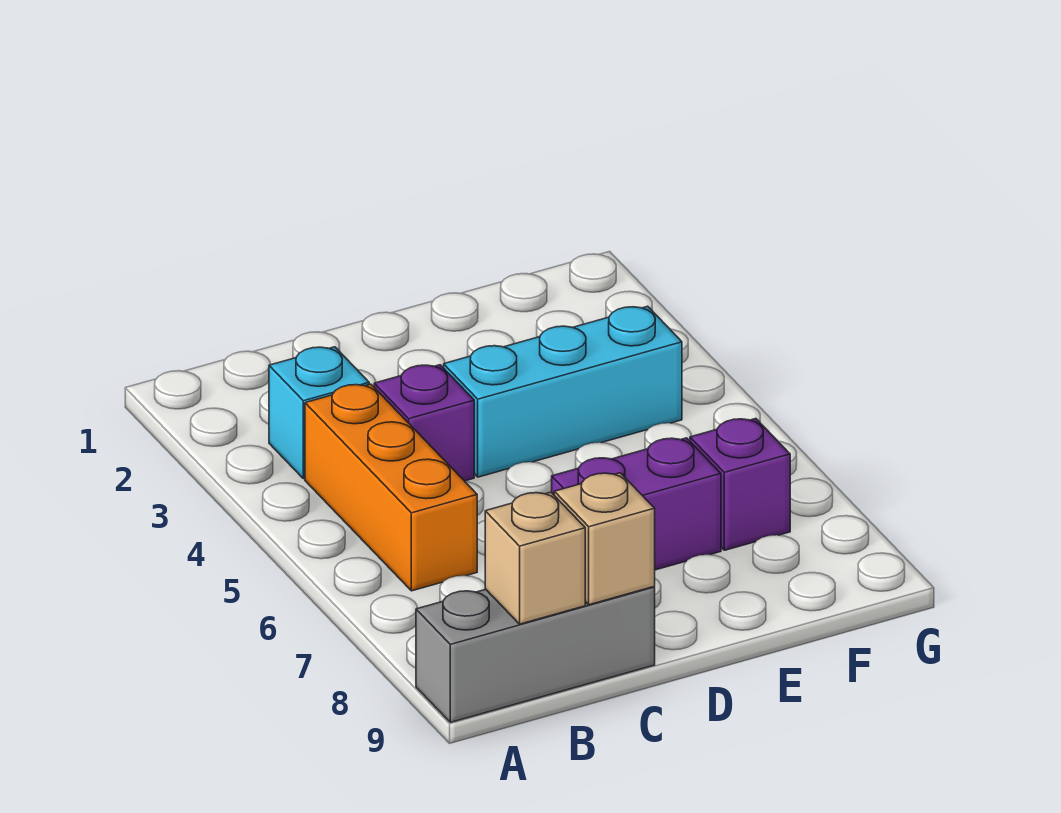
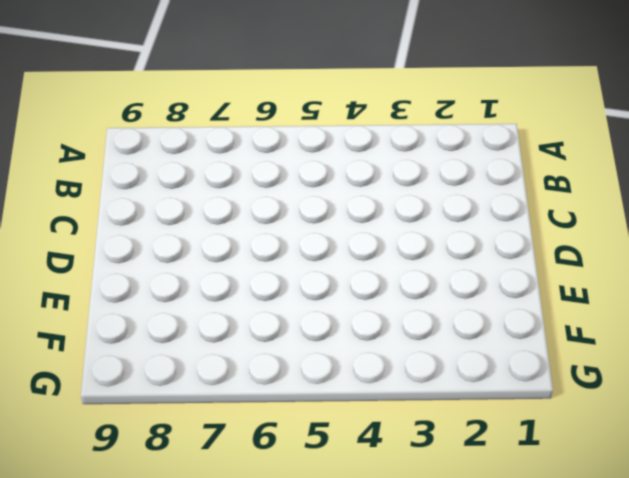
none -> grey brick A9:C9 level 1
none -> cyan brick B3 level 1

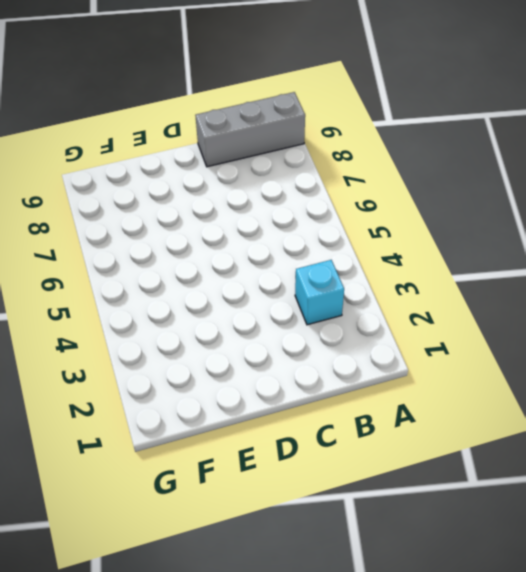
none -> orange brick B4:B6 level 1
none -> purple brick C4 level 1

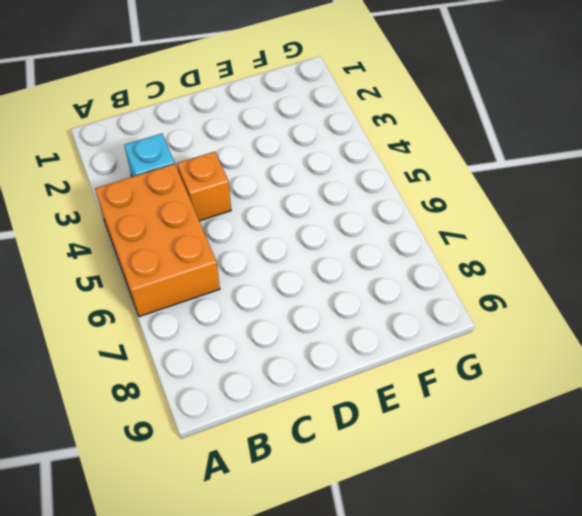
orange brick A4:B6 level 1 -> orange brick B4:B6 level 1
orange brick C4 level 1 -> purple brick C4 level 1
none -> grey brick A9:C9 level 1
none -> cyan brick D4:F4 level 1

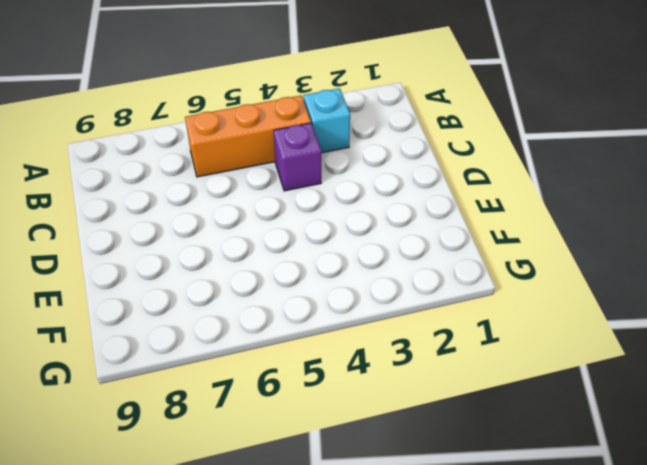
none -> grey brick A9:C9 level 1
none -> cyan brick D4:F4 level 1

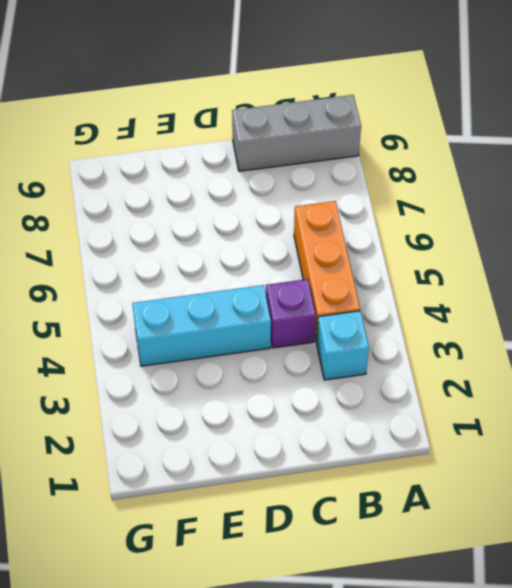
none -> purple brick D7:E7 level 1
none -> purple brick F7 level 1

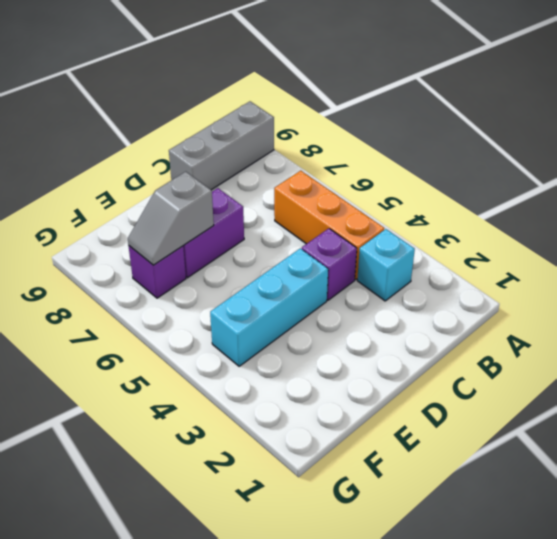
grey slope E7:F7 level 2 top E -> none
none -> tan brick B9 level 2
none -> tan brick C9 level 2

